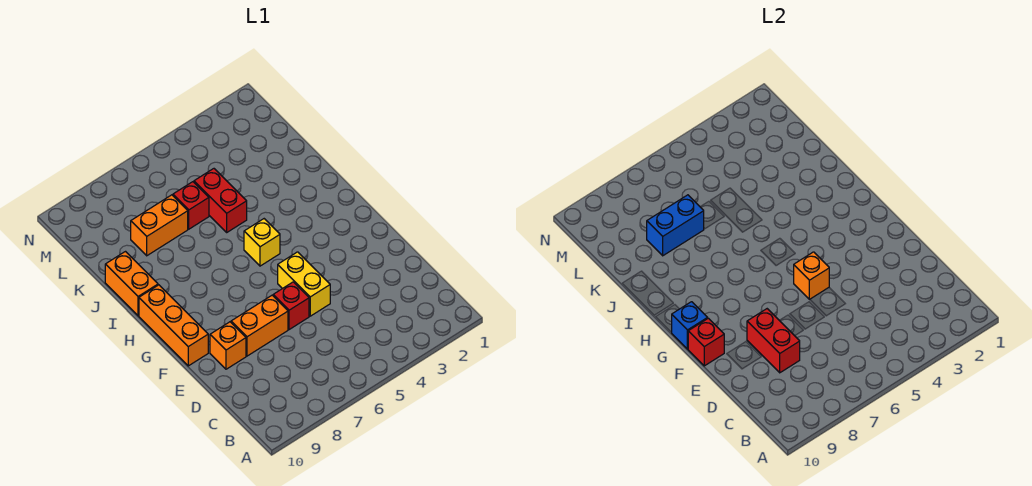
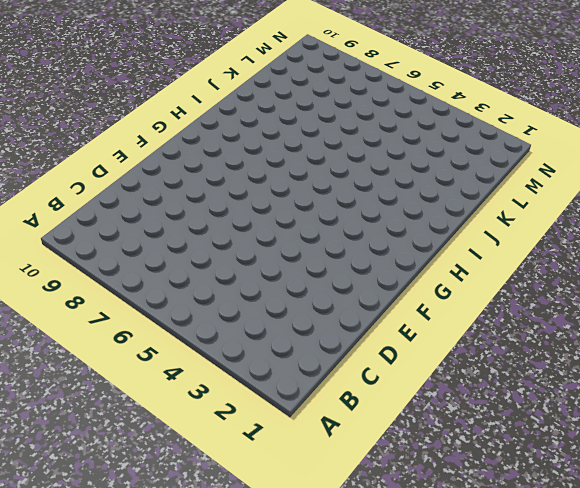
none -> yellow brick E5:F5 level 1
none -> red brick E6 level 1
none -> orange brick E7:E8 level 1

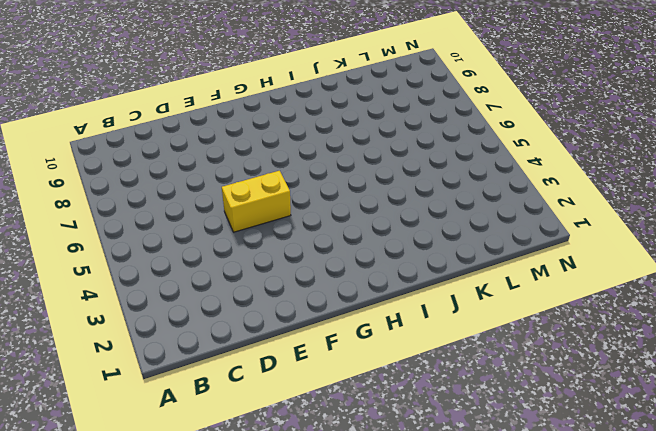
none -> red brick E6 level 1
none -> orange brick E7:E8 level 1
none -> orange brick E9 level 1

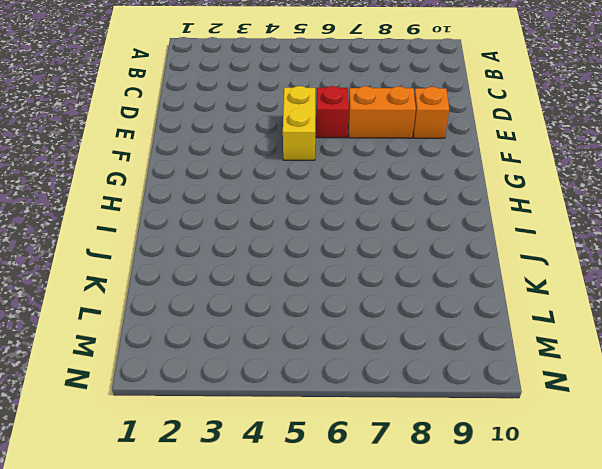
none -> orange brick F10:H10 level 1
none -> yellow brick H5 level 1
none -> orange brick I10:J10 level 1

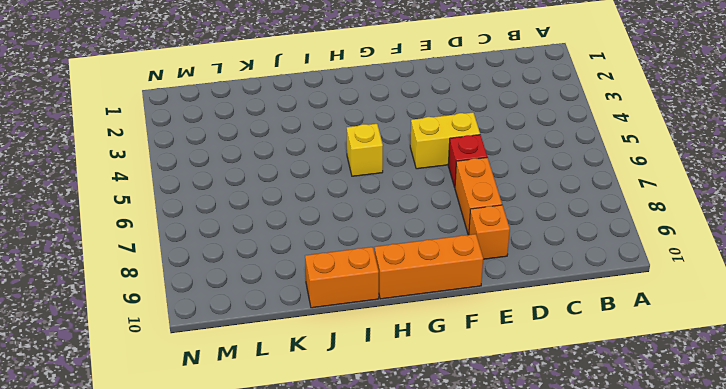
none -> red brick J5:K5 level 1
none -> red brick K6 level 1
none -> orange brick K7:K8 level 1

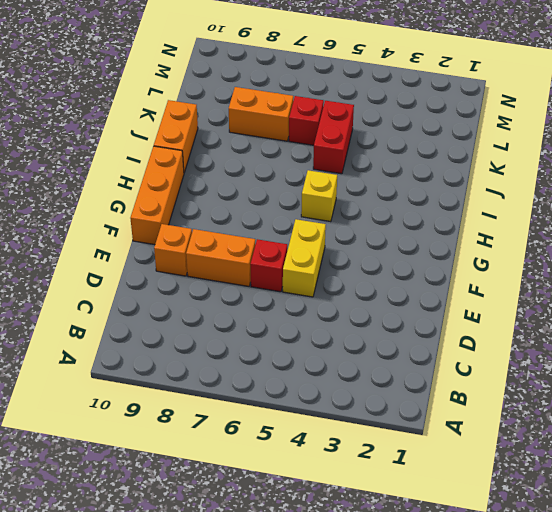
none -> red brick D8:E8 level 2
none -> orange brick F5 level 2
none -> red brick F10 level 2

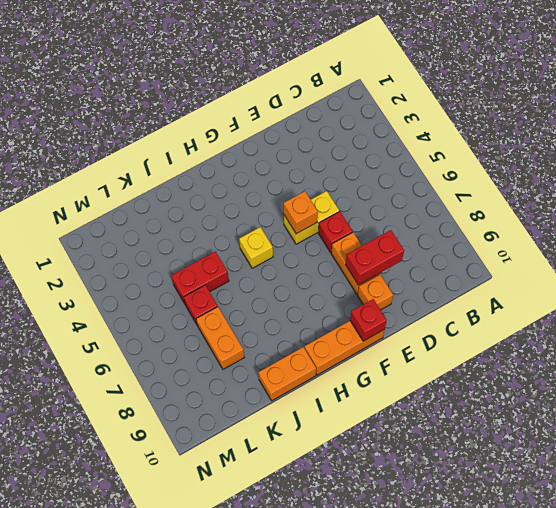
none -> blue brick G10 level 2
none -> blue brick K7:K8 level 2

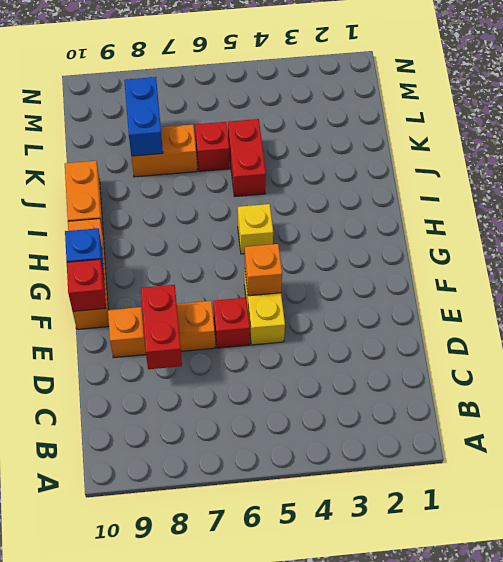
blue brick K8:L8 level 2 -> blue brick K7:K8 level 2

